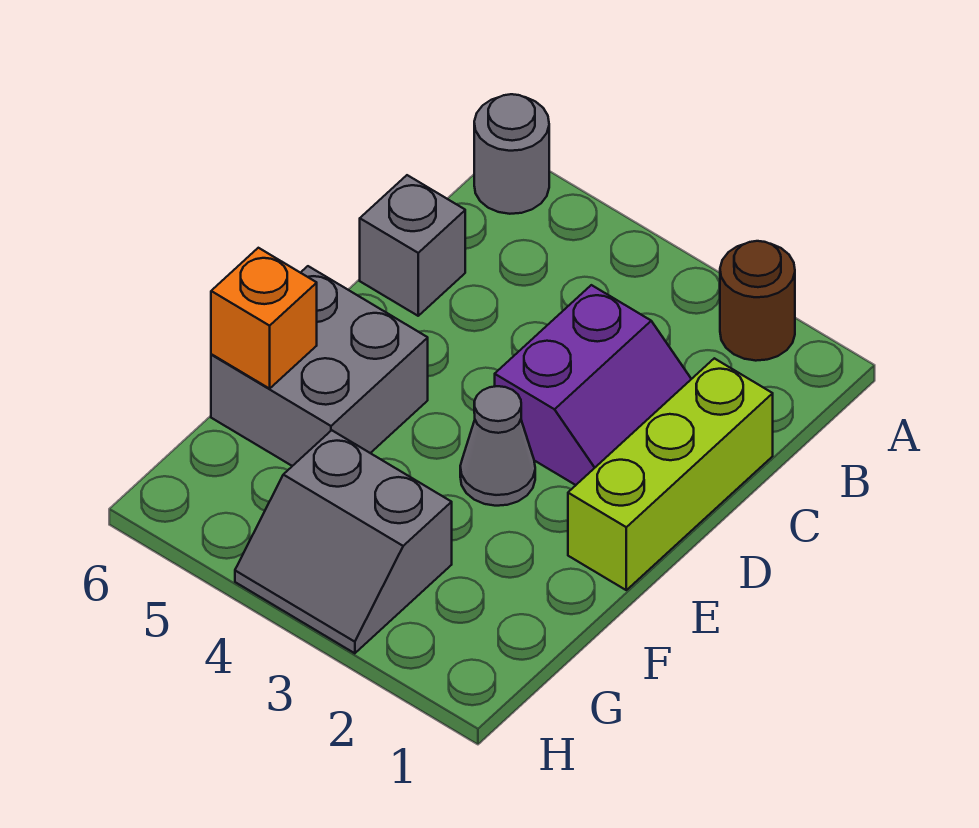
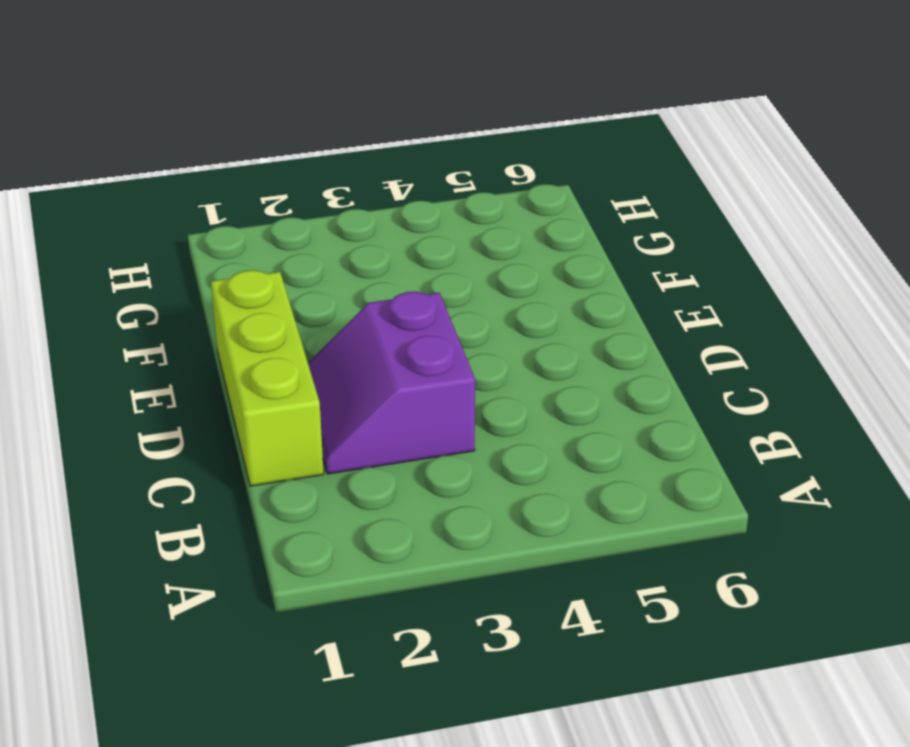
none -> brown round brick A2 level 1
none -> grey round brick A6 level 1

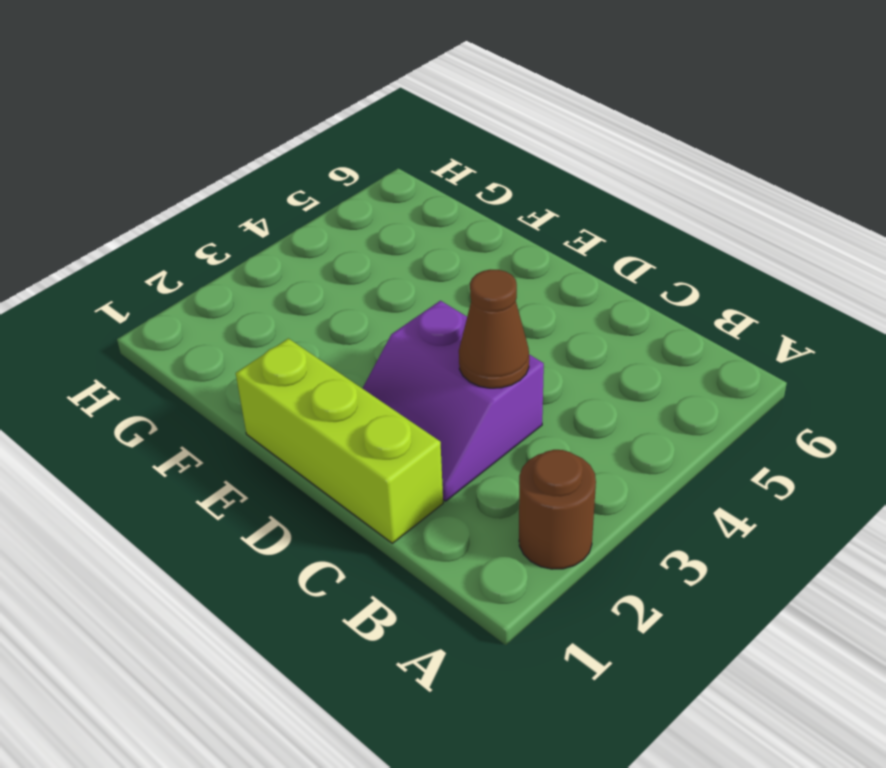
brown cone C3 level 2 -> none
none -> grey round brick A6 level 1
none -> grey brick C6 level 1

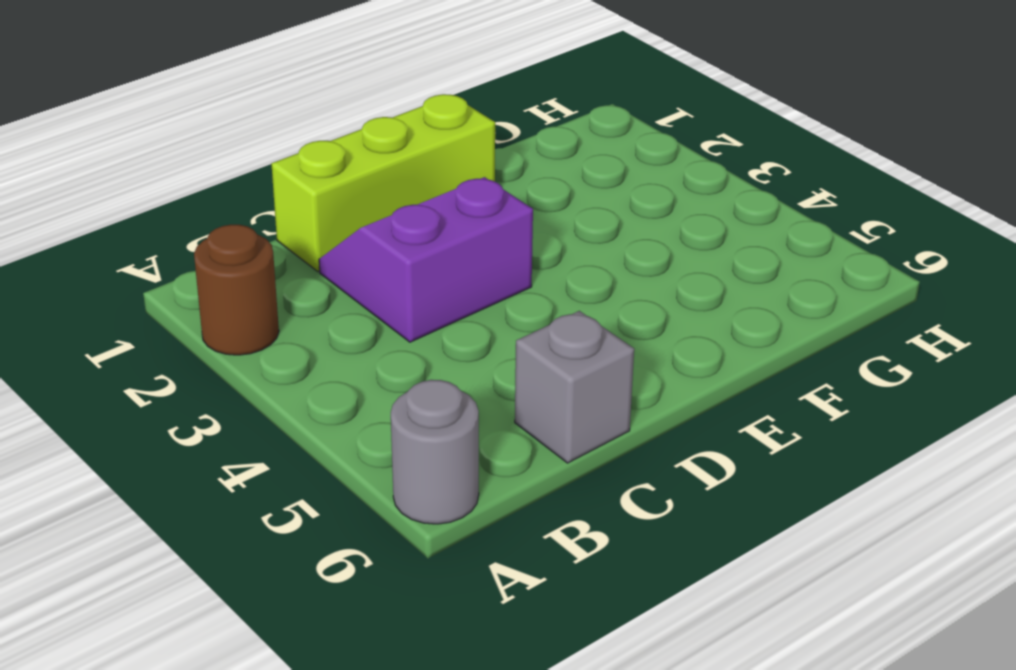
none -> grey cone E3 level 1
none -> grey brick E5:F6 level 1

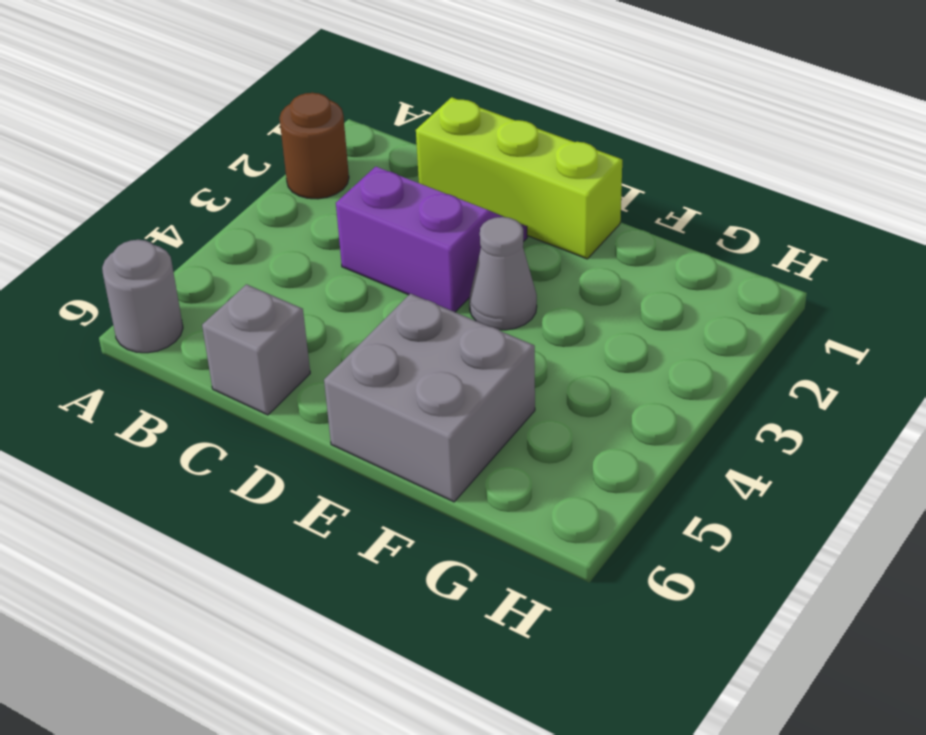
none -> grey slope G3:H4 level 1 top G
none -> orange brick F6 level 2

